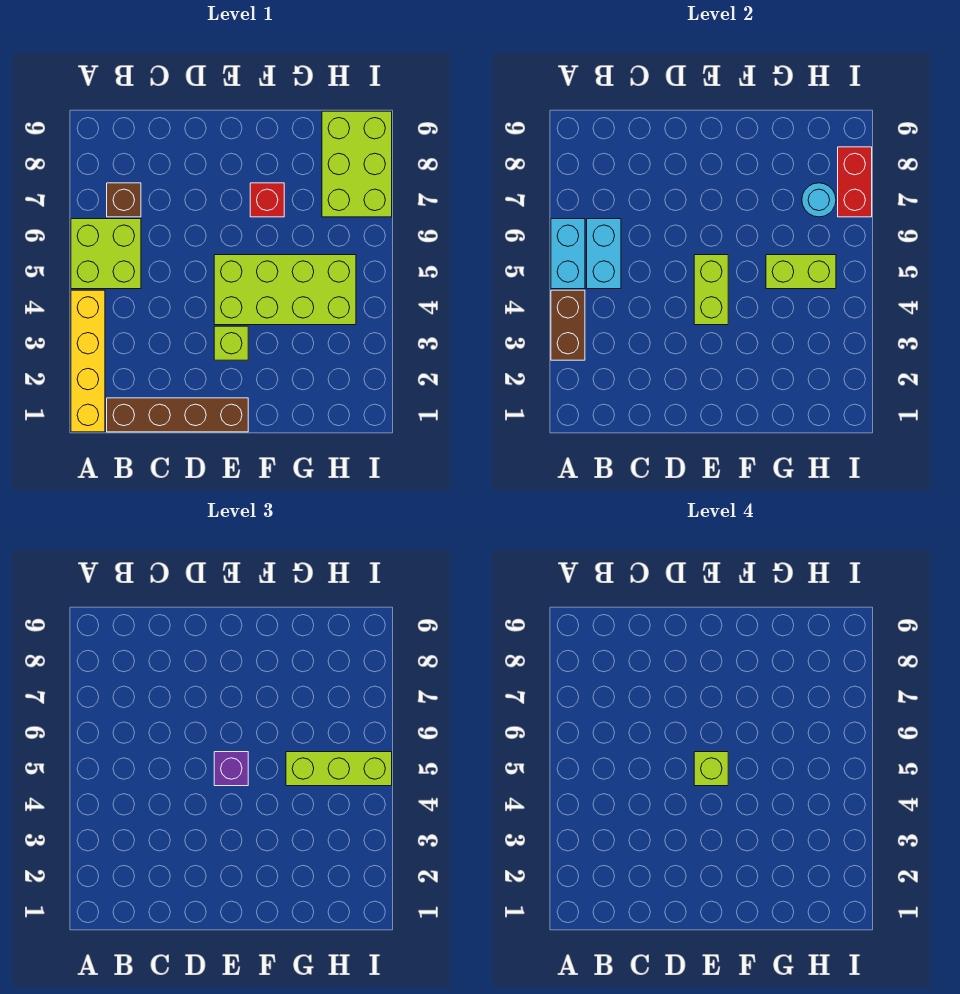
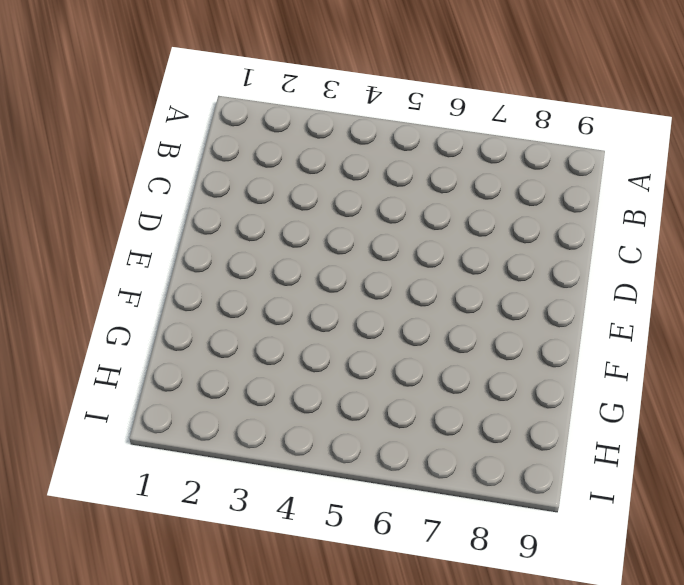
none -> yellow brick A1:A4 level 1
none -> lime brick A5:B6 level 1
none -> brown brick B1:E1 level 1

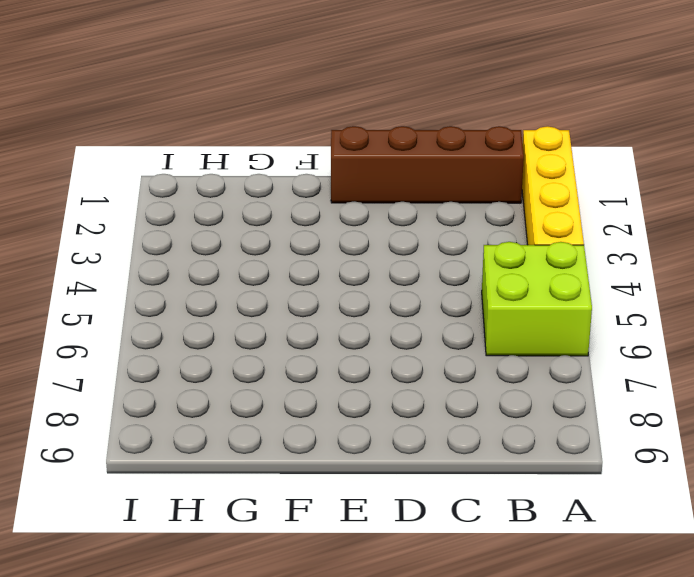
none -> brown brick B7 level 1
none -> lime brick E3 level 1
none -> lime brick E4:H5 level 1

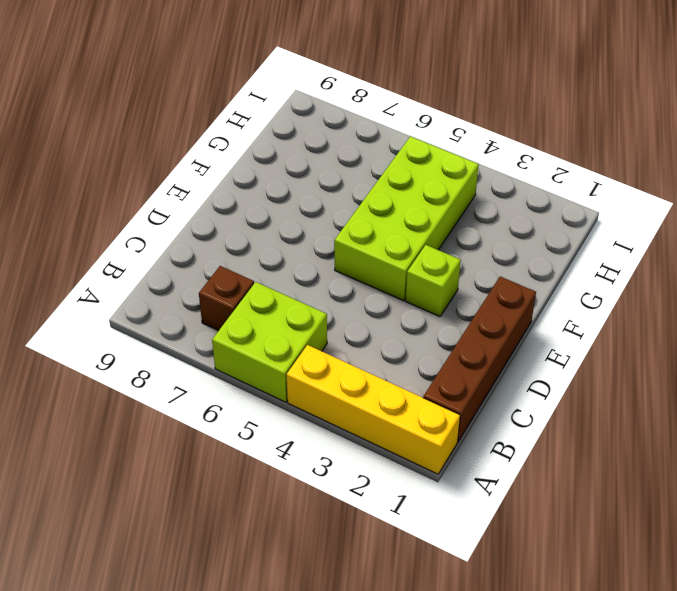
none -> red brick F7 level 1
none -> lime brick H7:I9 level 1
none -> brown brick A3:A4 level 2

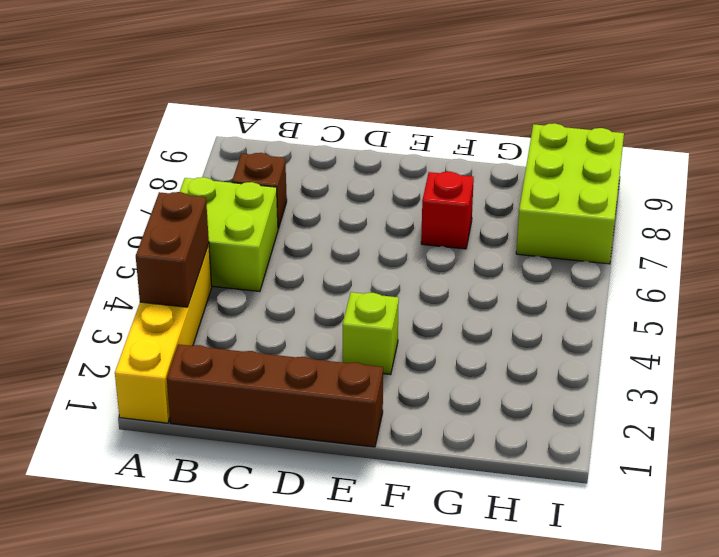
none -> lime brick E4:H5 level 1
none -> cyan brick A5:A6 level 2
none -> cyan brick B5:B6 level 2

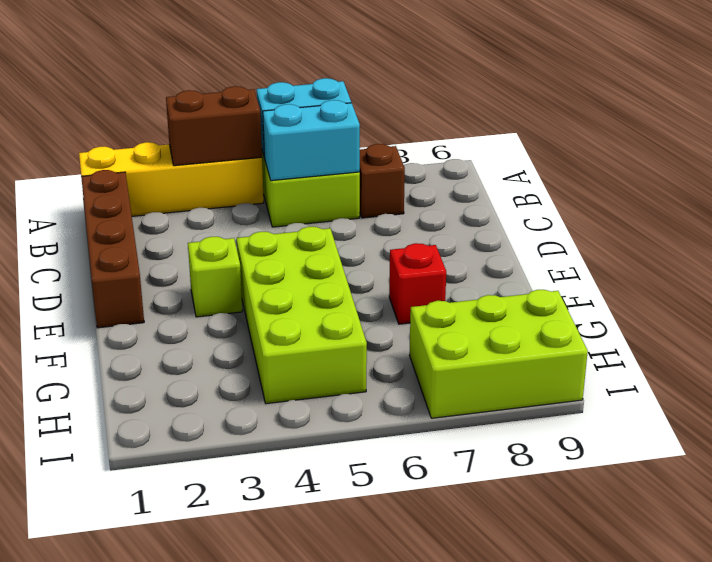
none -> lime brick E4:E5 level 2
none -> lime brick G5:H5 level 2
none -> cyan round brick H7 level 2

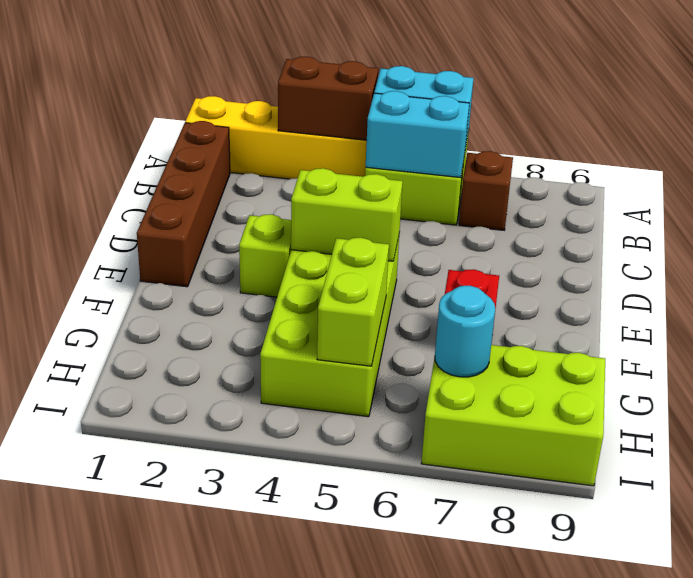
none -> red brick I7:I8 level 2
none -> purple brick E5 level 3
none -> lime brick G5:I5 level 3

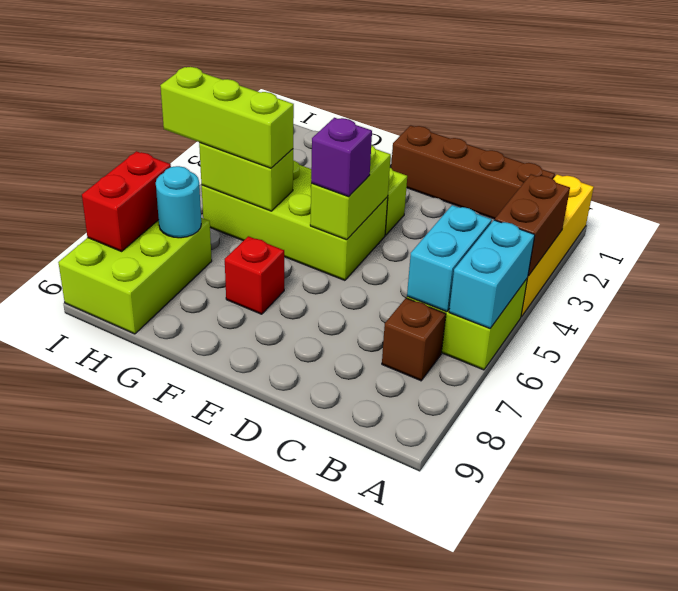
none -> lime brick E5 level 4

